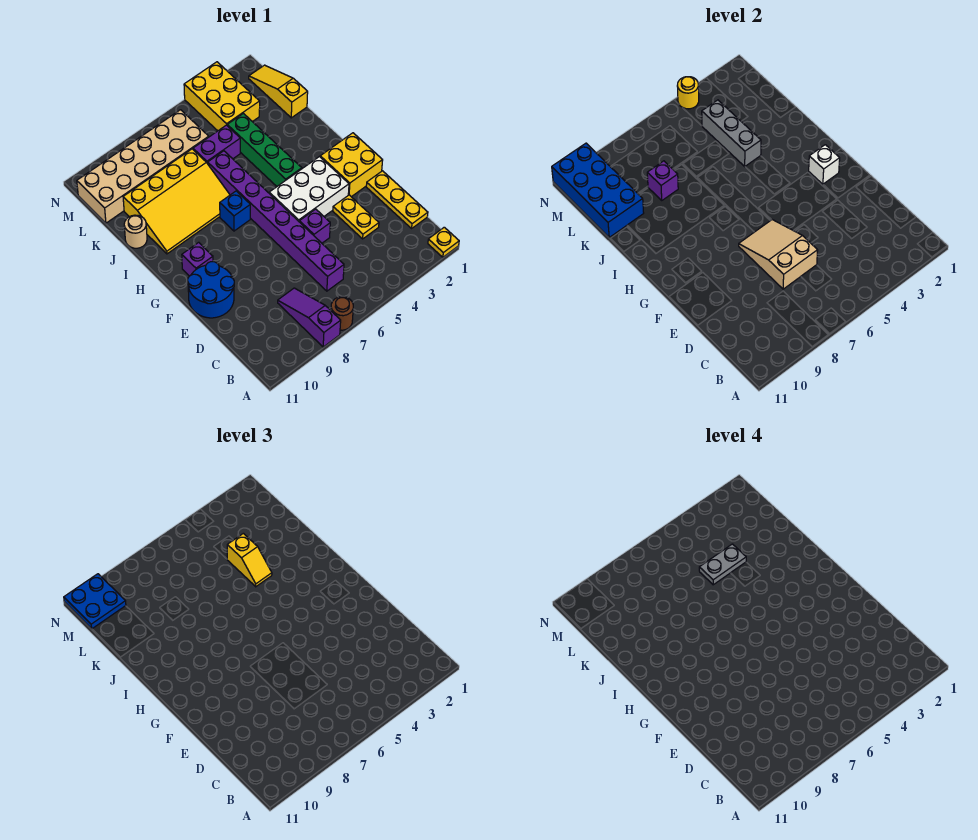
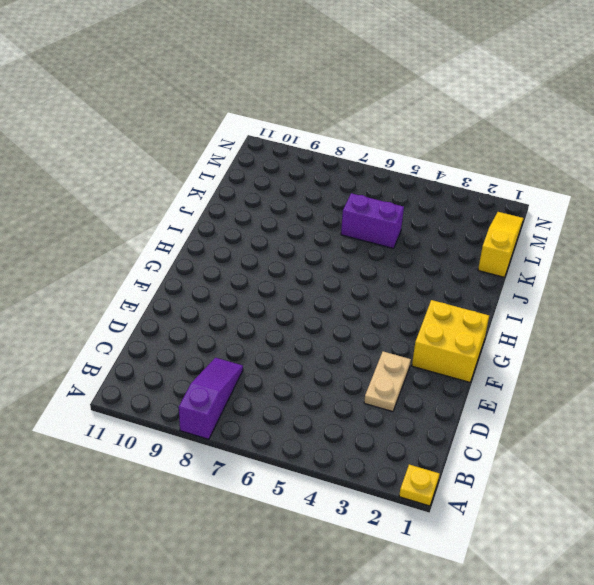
tan plate D3:E3 level 1 -> yellow plate D3:E3 level 1
none -> brown round brick A7 level 1
none -> yellow plate C1:E1 level 1
none -> purple brick C6:J6 level 1

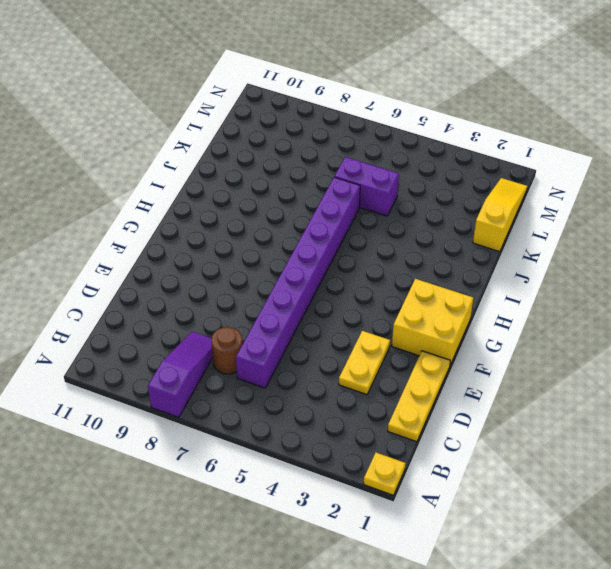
brown round brick C7 level 1 -> brown round brick A7 level 1
none -> purple brick E5 level 1
none -> blue round brick E10:F11 level 1
none -> white brick F3:G5 level 1

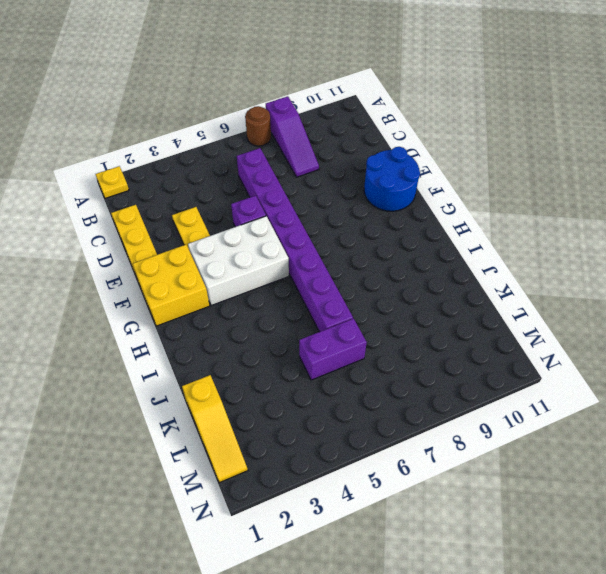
none -> purple brick G10 level 1
none -> green brick H4:K4 level 1
none -> blue brick H7 level 1

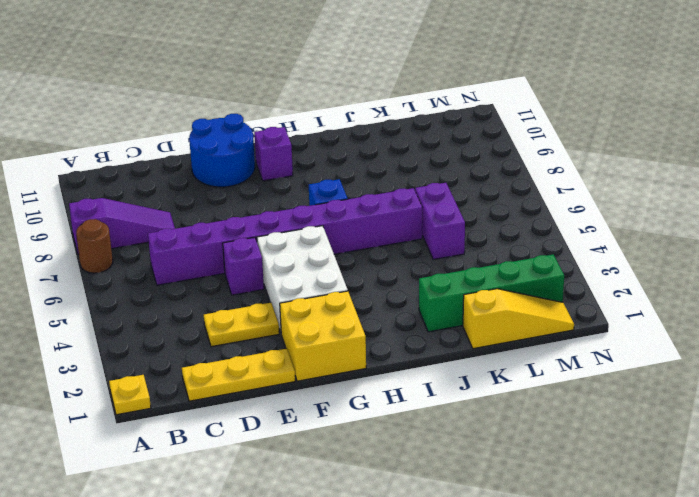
green brick J2:M2 level 1 -> green brick H4:K4 level 1
none -> yellow slope I7:K10 level 1 top K
none -> tan round brick J11 level 1
none -> yellow brick L3:N4 level 1

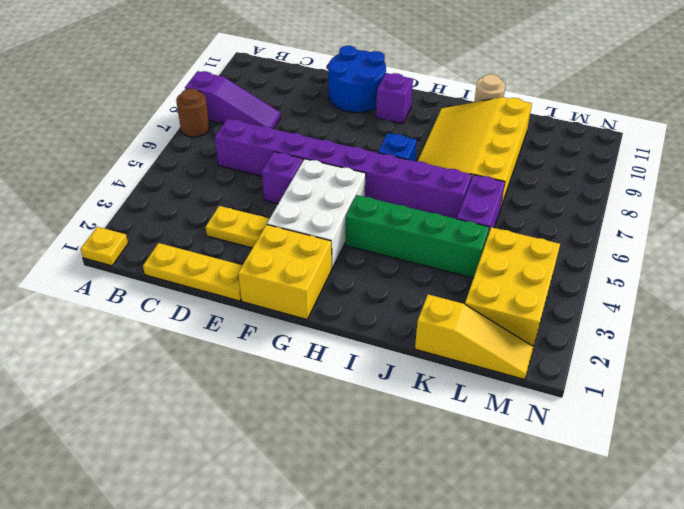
yellow brick L2:M4 level 1 -> yellow brick L3:N4 level 1
none -> tan brick L6:M11 level 1
none -> tan slope D6:F7 level 2 top D
none -> white brick G2 level 2

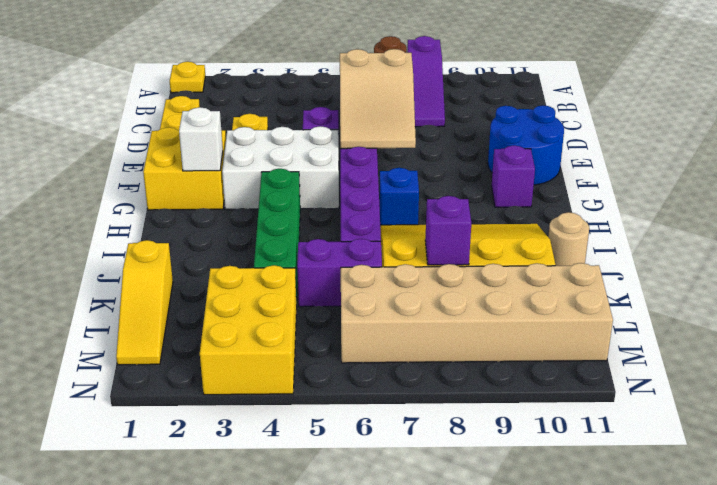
none -> grey brick J4:L4 level 2
none -> blue brick K10:N11 level 2
none -> yellow round brick N4 level 2

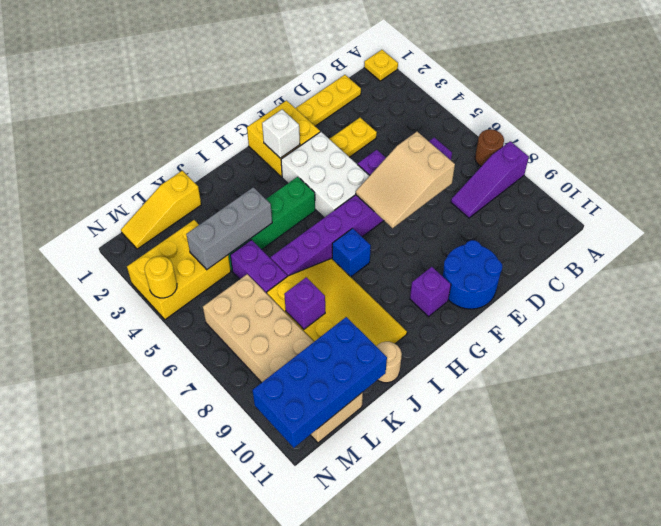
none -> yellow slope J4:K4 level 3 top K
none -> blue plate M10:N11 level 3
none -> grey plate K4:K5 level 4

